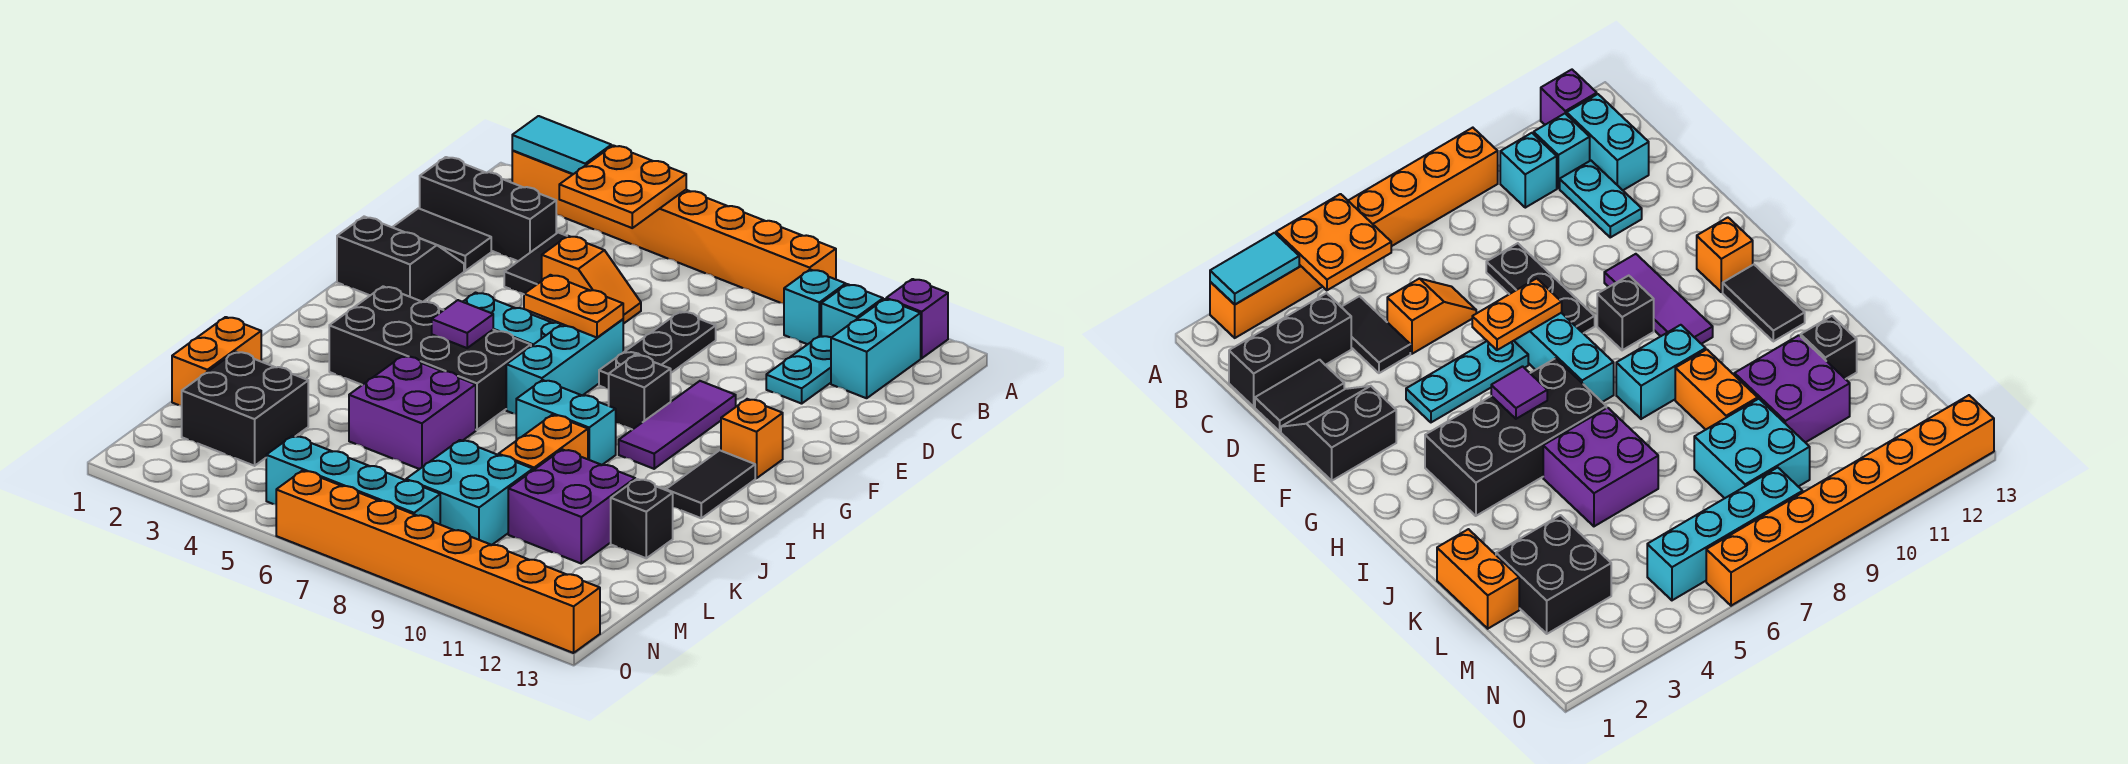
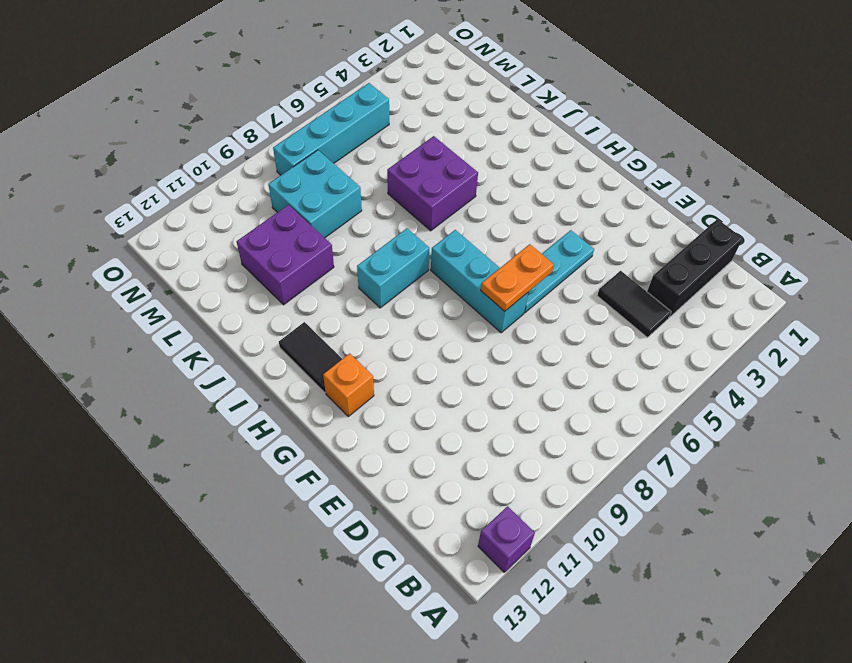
none -> orange brick A2:A9 level 1
none -> cyan brick B10 level 1
none -> cyan brick B11 level 1
none -> cyan brick B12:C12 level 1

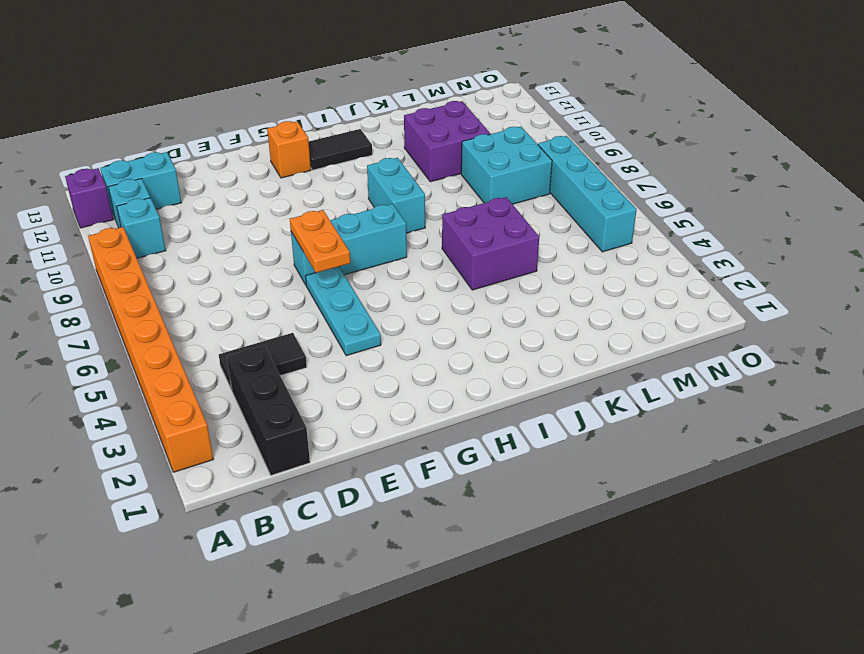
none -> cyan plate C11:D11 level 1
none -> black tile D1:D2 level 1
none -> orange slope D5:D6 level 1 top 5
none -> black plate D8:F8 level 1

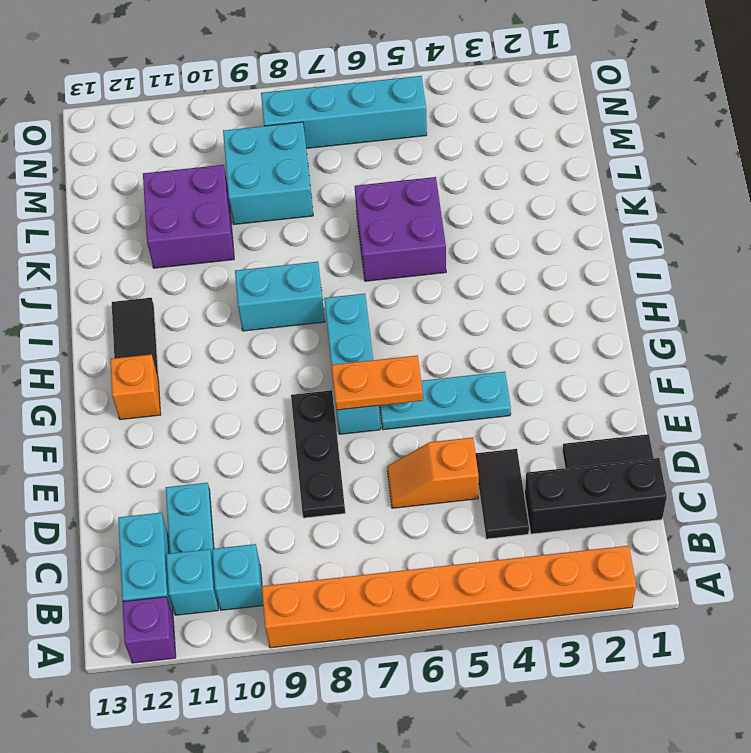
none -> black slope E1:F2 level 1 top F
none -> purple tile F10:H10 level 1
none -> black brick G9 level 1
none -> black brick H3:I6 level 1

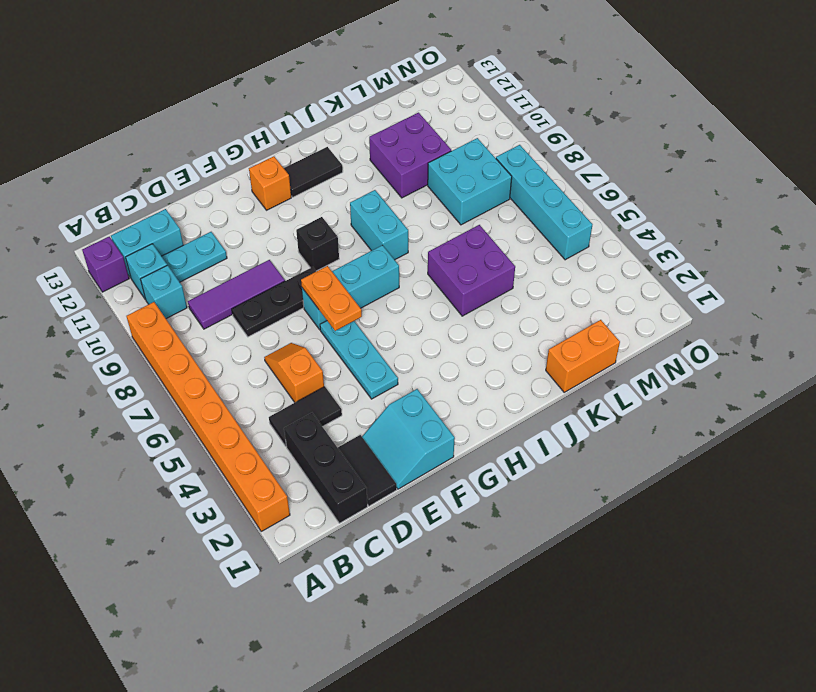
purple tile C9:E9 level 1 -> purple tile F10:H10 level 1
cyan slope E1:F2 level 1 top F -> black slope E1:F2 level 1 top F
none -> black brick H3:I6 level 1
none -> orange brick J9:K9 level 1
none -> black brick K12 level 1
none -> black brick L2:M3 level 1

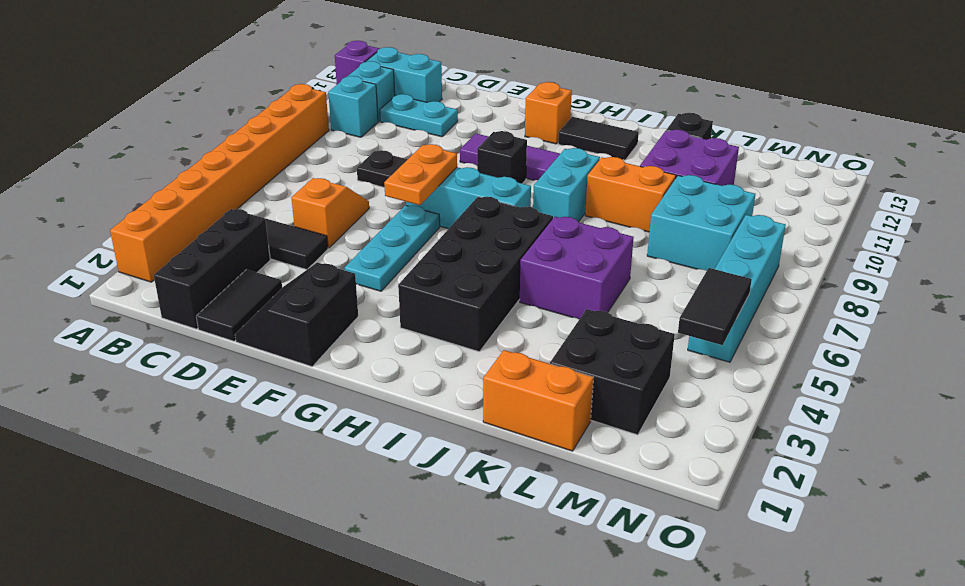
black tile N4:N5 level 2 -> none
none -> orange brick O6:O13 level 1
none -> cyan tile A2:A3 level 2
none -> orange plate A4:B5 level 2
none -> purple tile H5 level 2

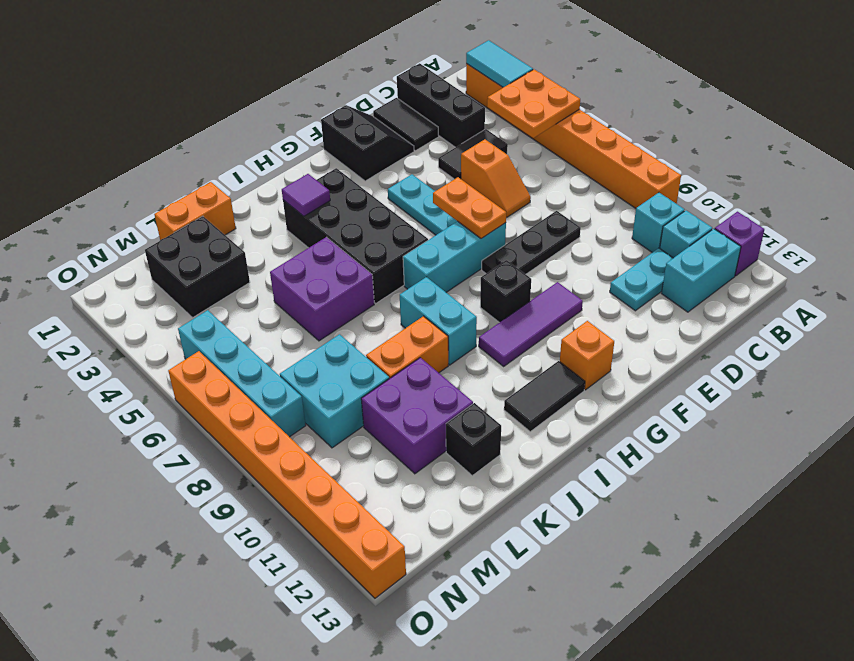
purple tile I3 level 2 -> purple tile H5 level 2

